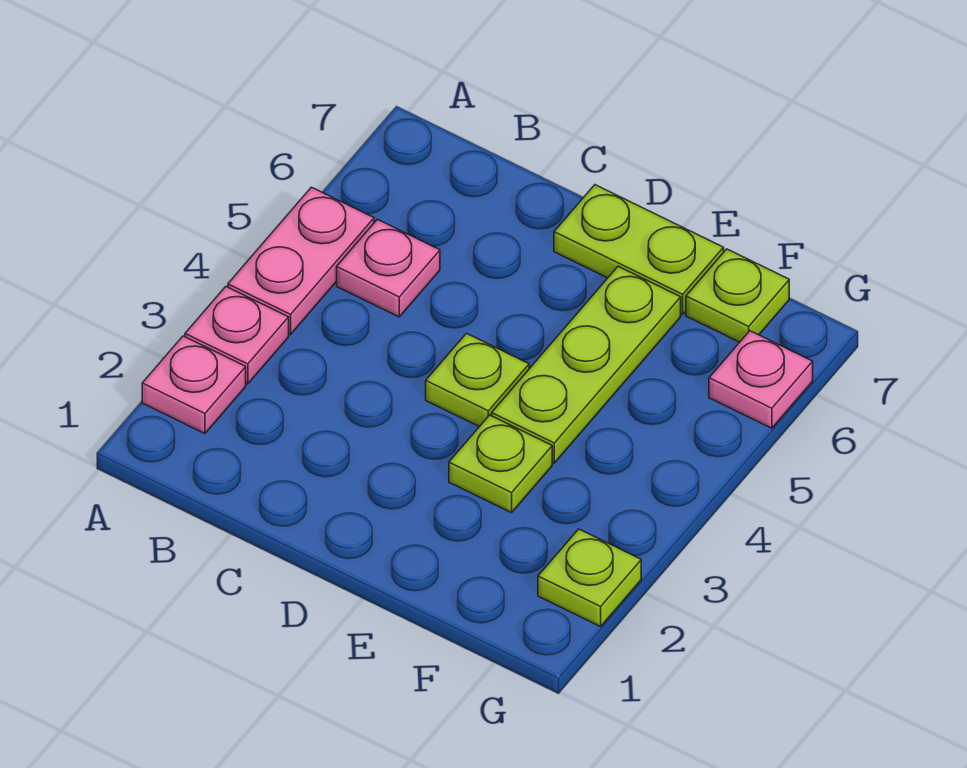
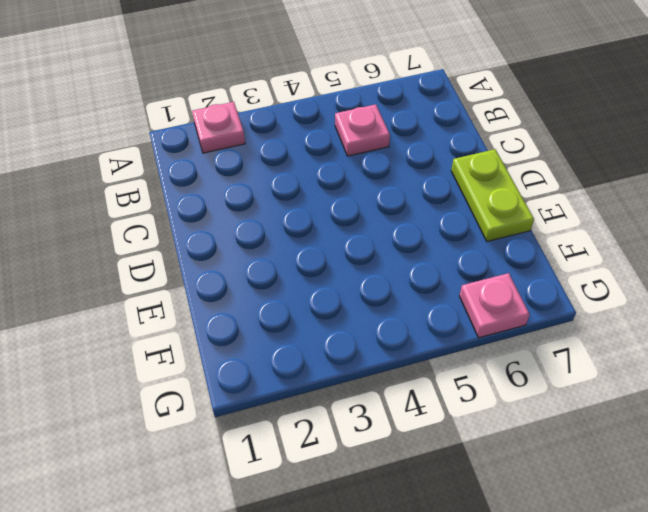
none -> pink plate A3 level 1
none -> pink plate A4:A5 level 1

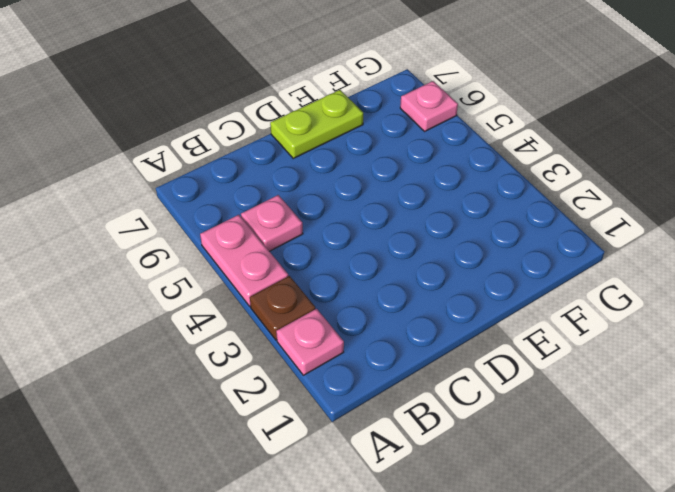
brown plate A3 level 1 -> pink plate A3 level 1
none -> lime plate D4 level 1
none -> lime plate E3 level 1

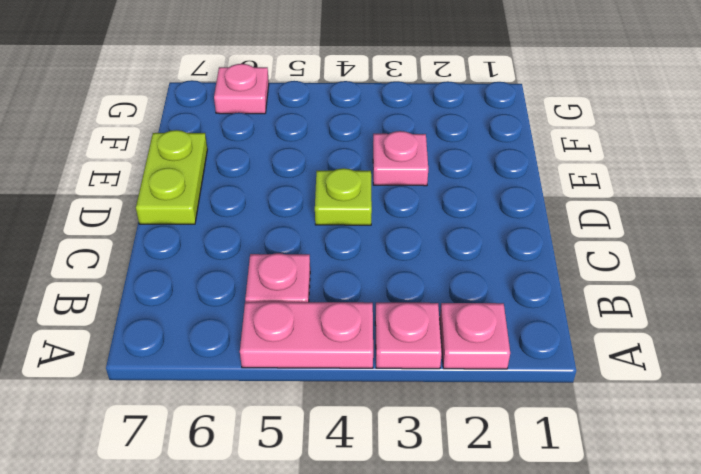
pink plate E3 level 1 -> lime plate E3 level 1
none -> lime plate E4:E6 level 1
none -> lime plate F7 level 1

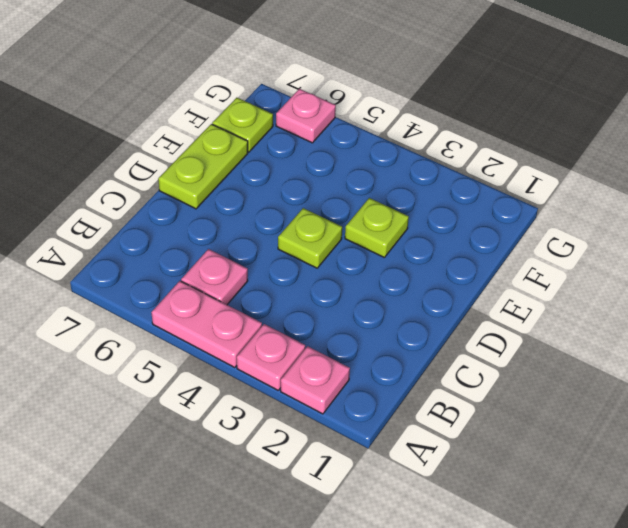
none -> lime plate E4:E6 level 1
none -> lime plate G2 level 1

